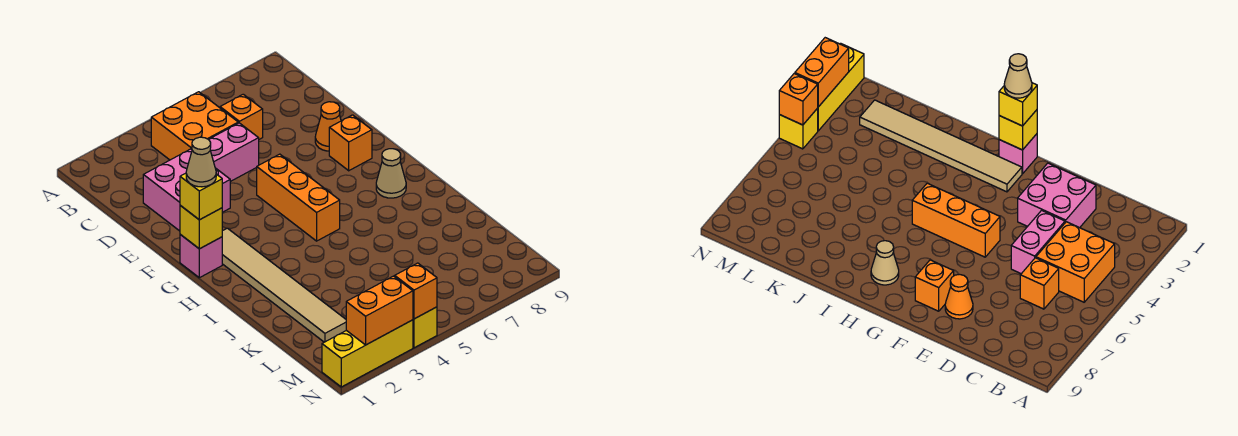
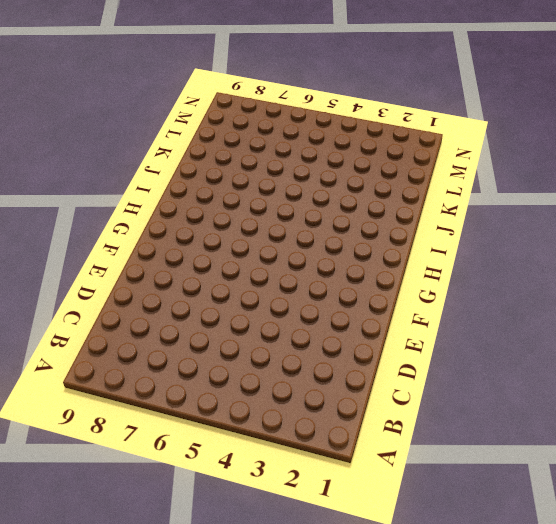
none -> orange brick B4:C5 level 1
none -> orange brick C6 level 1
none -> pink brick D2:E3 level 1

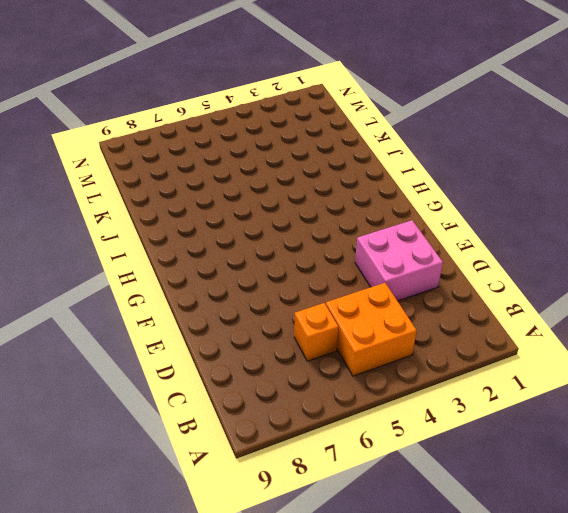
none -> pink brick D4:D5 level 1
none -> orange cone E8 level 1
none -> orange brick F5:H5 level 1

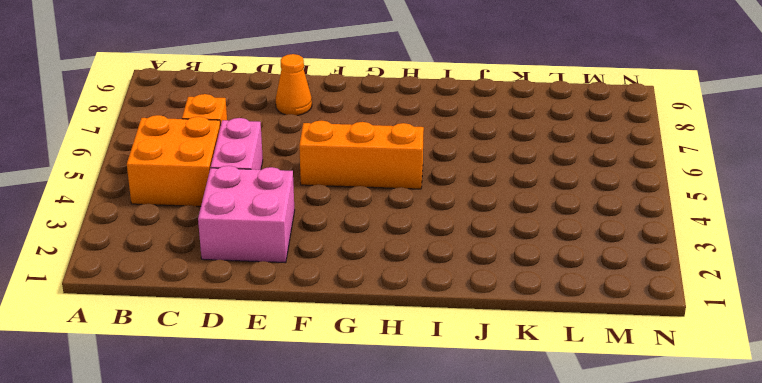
none -> orange brick F8 level 1
none -> pink brick G1 level 1
none -> tan tile G2:L2 level 1

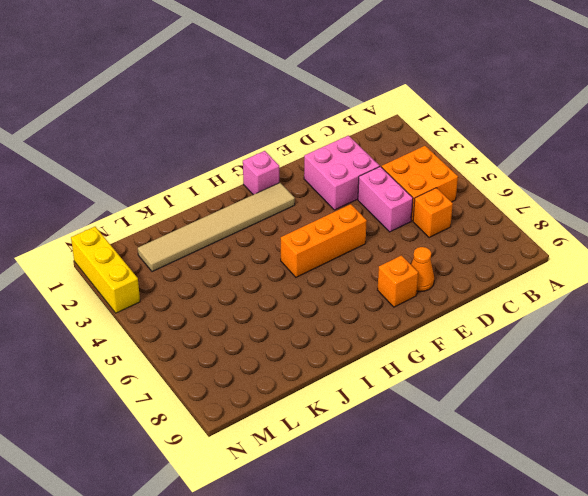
none -> tan cone H8 level 1
none -> yellow brick N4 level 1
none -> yellow brick G1 level 2

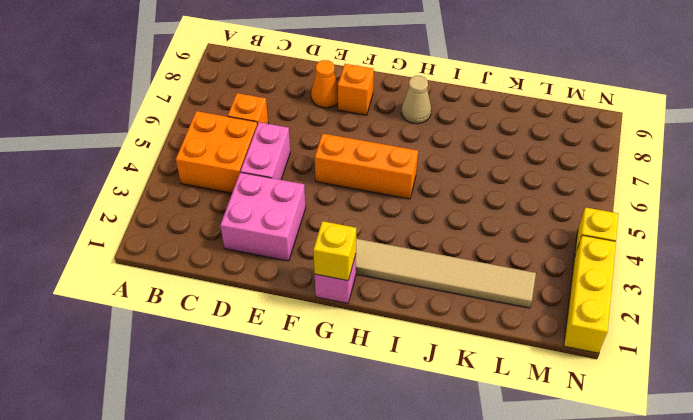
none -> orange brick N2:N3 level 2
none -> orange brick N4 level 2
none -> yellow brick G1 level 3

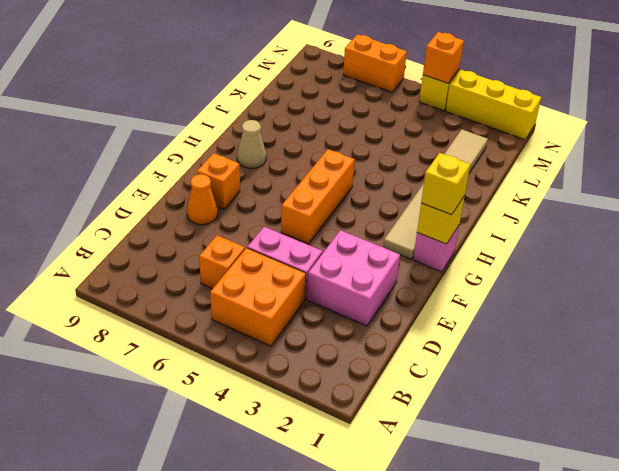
orange brick N6:N7 level 1 -> orange brick N2:N3 level 2
none -> tan cone G1 level 4

